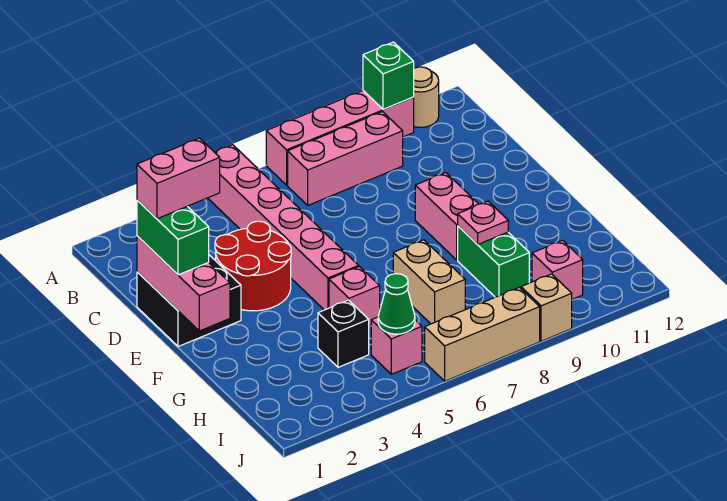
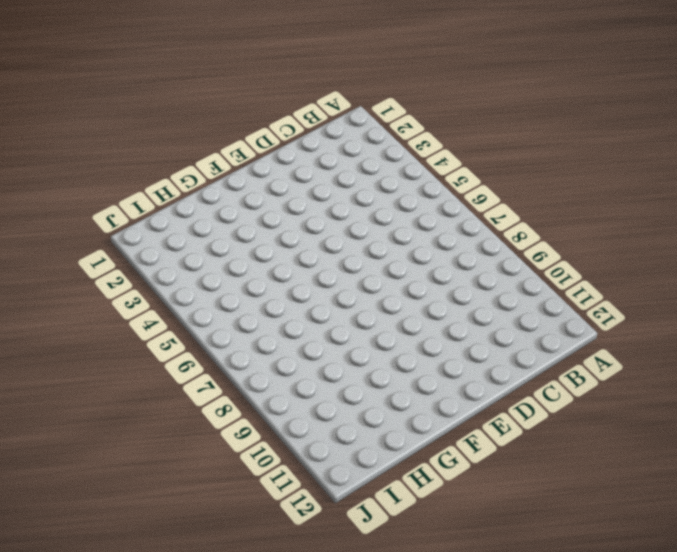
none -> pink brick A5:F5 level 1
none -> pink brick A7:A10 level 1
none -> tan round brick A11 level 1

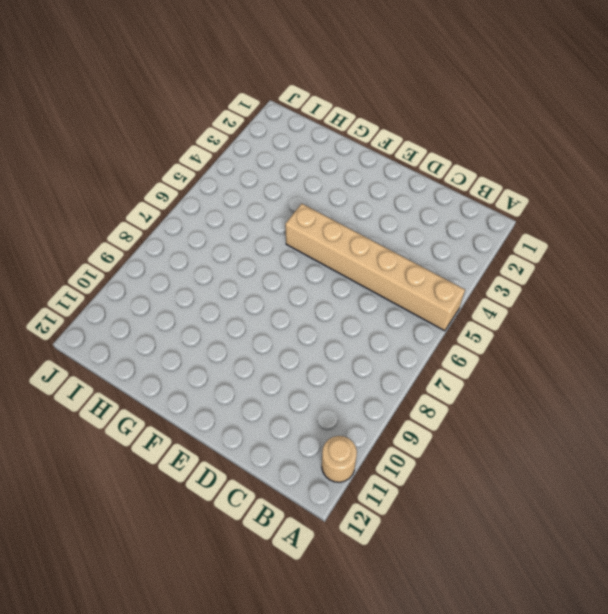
tan brick A5:F5 level 1 -> pink brick A5:F5 level 1
none -> pink brick A7:A10 level 1
none -> pink brick B7:B9 level 1
none -> black brick D1:E2 level 1

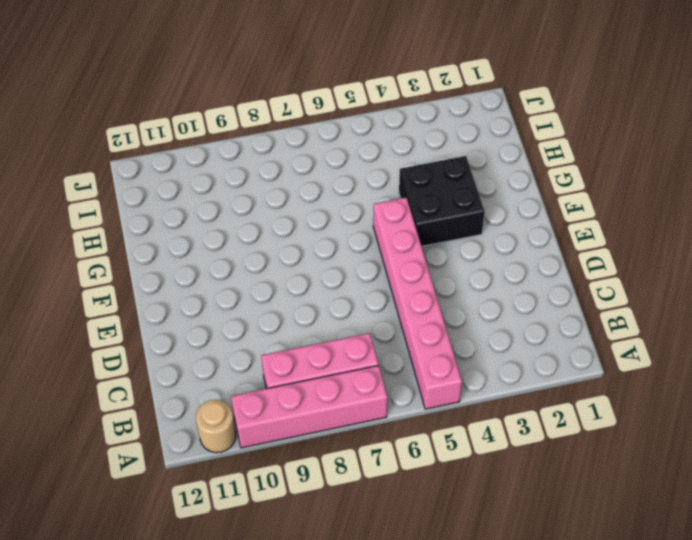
black brick F3:G4 level 1 -> black brick D1:E2 level 1
none -> red round brick D3:E4 level 1
none -> pink brick E9:F9 level 1
none -> pink brick G5 level 1

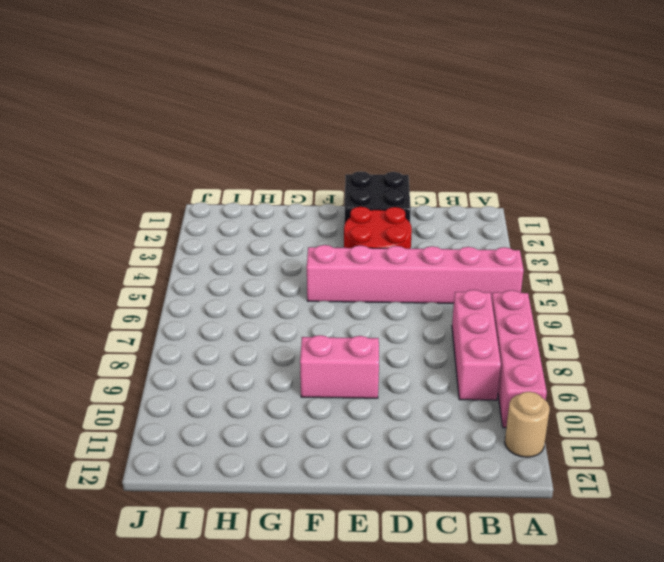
none -> pink brick G5 level 1
none -> tan brick G7:H7 level 1
none -> green brick G9:H9 level 1

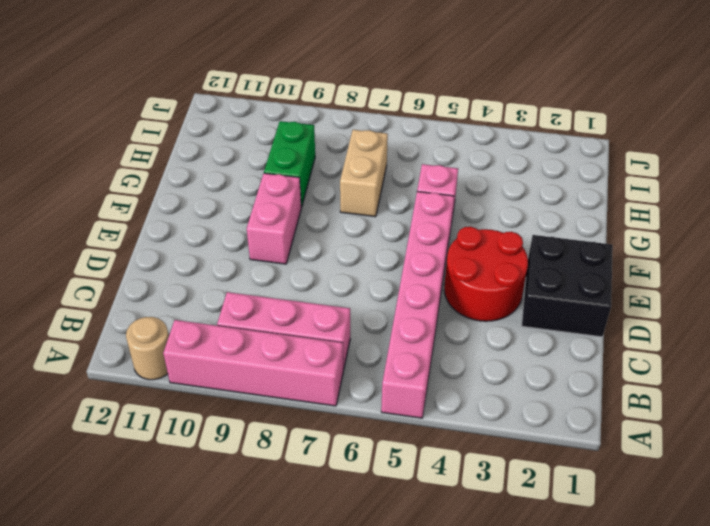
none -> black brick H4 level 1
none -> pink brick I5 level 1
none -> pink brick I10 level 1

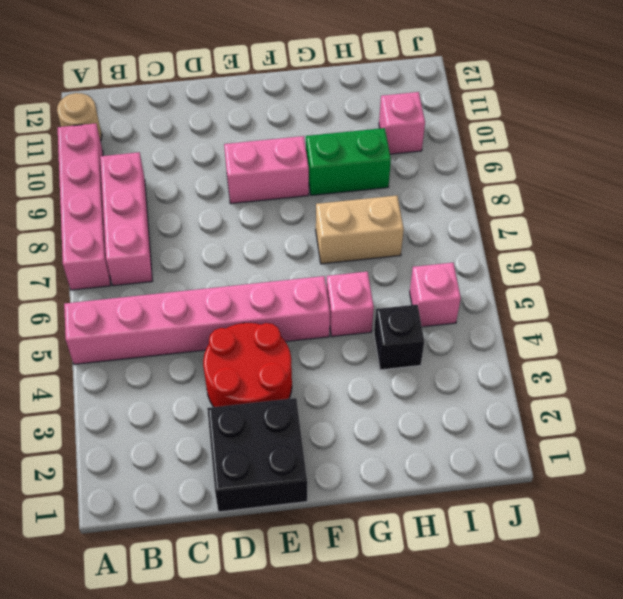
none -> tan brick J6:J8 level 1
none -> tan brick J9 level 1
none -> green brick A10 level 2

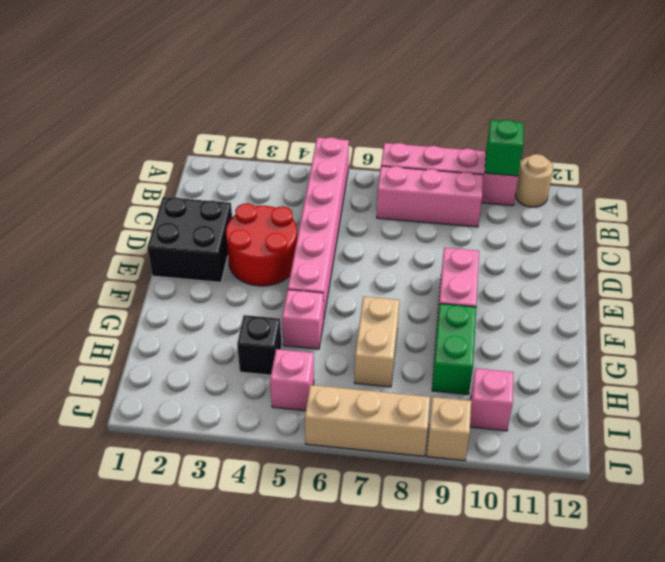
none -> pink brick D1:F1 level 2
none -> pink plate G9 level 2
none -> green cone I5 level 2

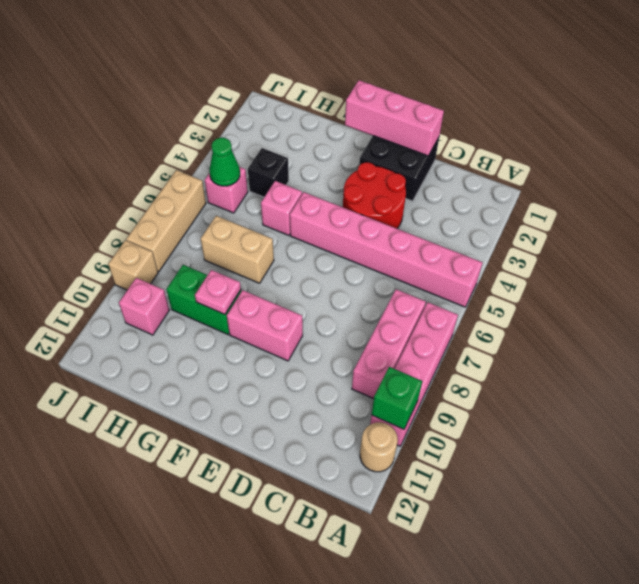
none -> green brick D1:E1 level 3
none -> pink brick D1:D2 level 4

